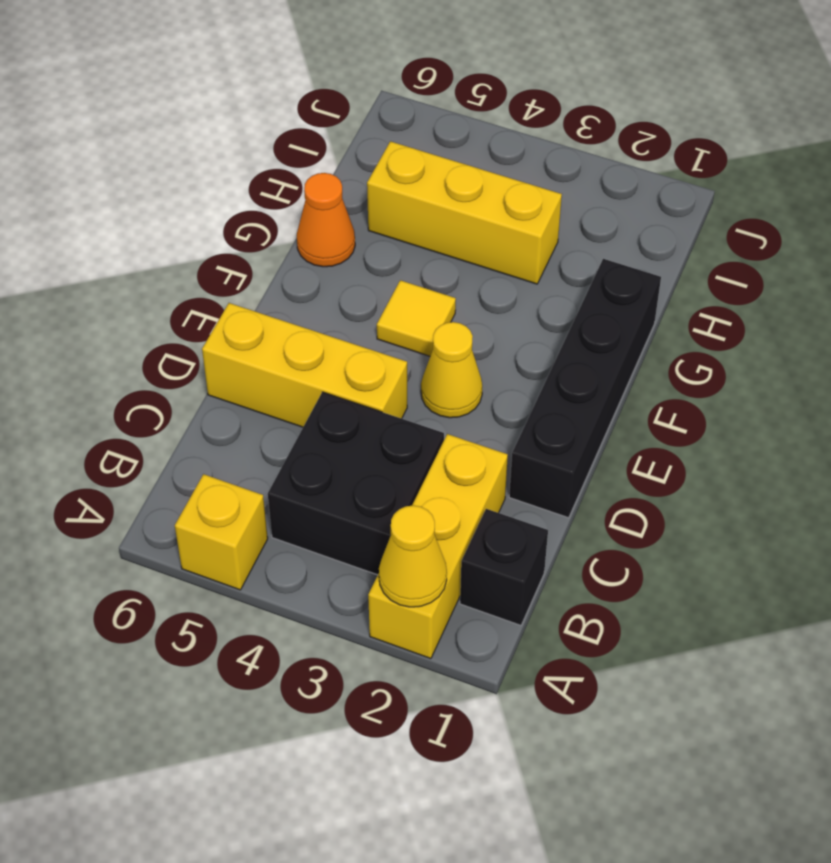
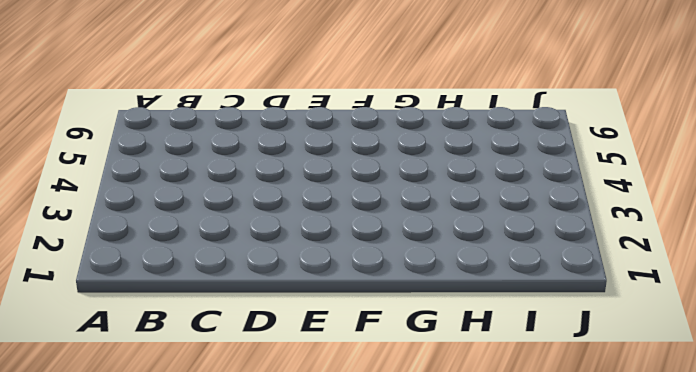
none -> yellow brick A2:C2 level 1
none -> yellow brick A5 level 1

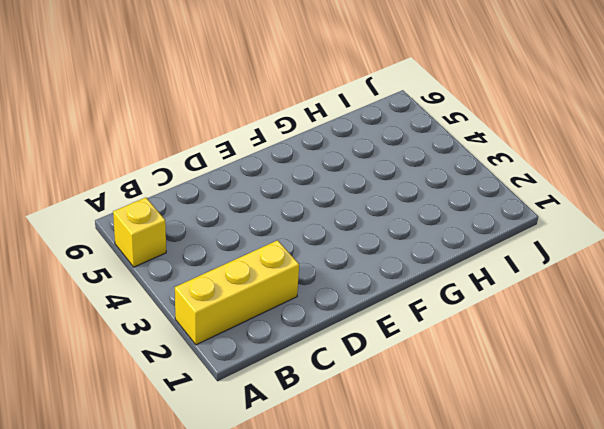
none -> black brick B1 level 1
none -> black brick B3:C4 level 1

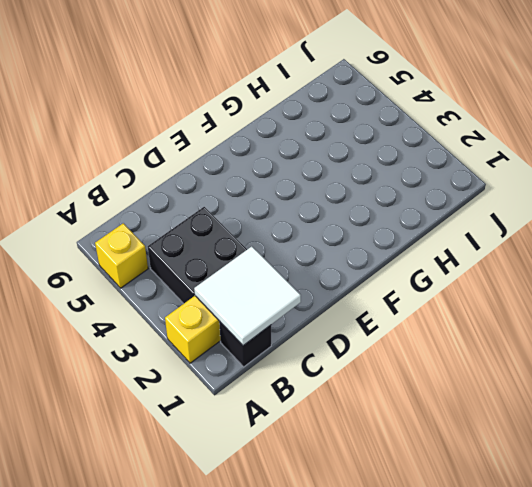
white tile B1:C2 level 2 -> none
none -> black brick D1:G1 level 1
none -> yellow brick D4:D6 level 1

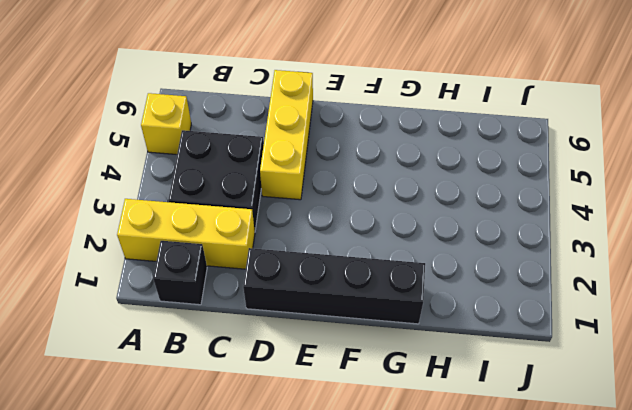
none -> yellow cone E3 level 1
none -> yellow tile F4 level 1

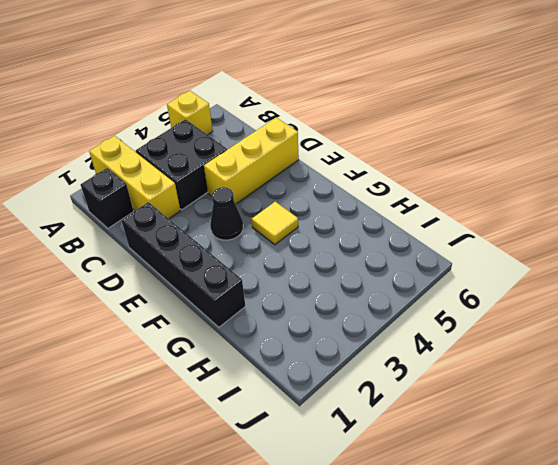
black cone E3 level 1 -> yellow cone E3 level 1
none -> orange cone G6 level 1
none -> yellow brick H3:H5 level 1

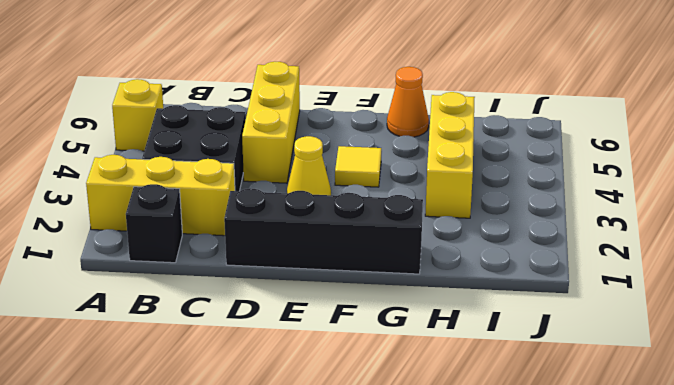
none -> yellow cone A2 level 2

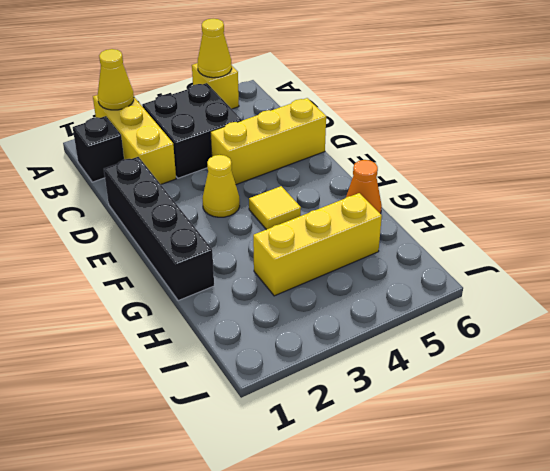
yellow cone A5 level 2 -> none

